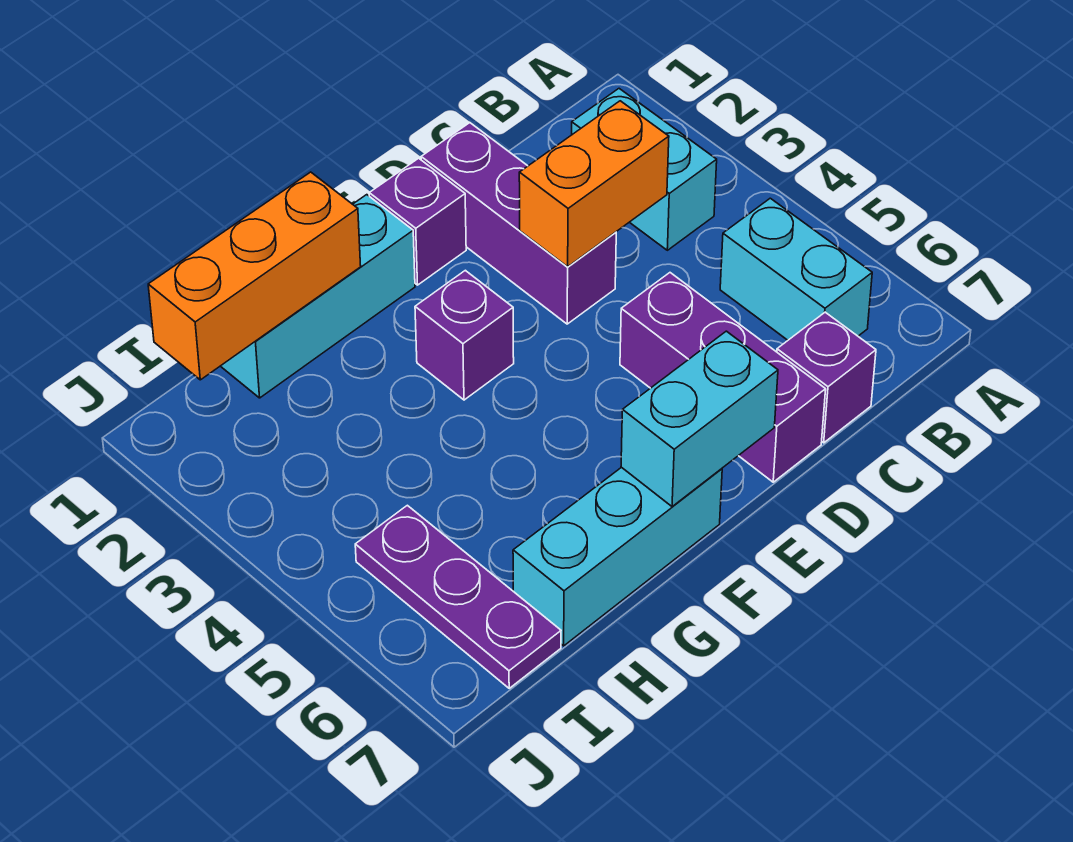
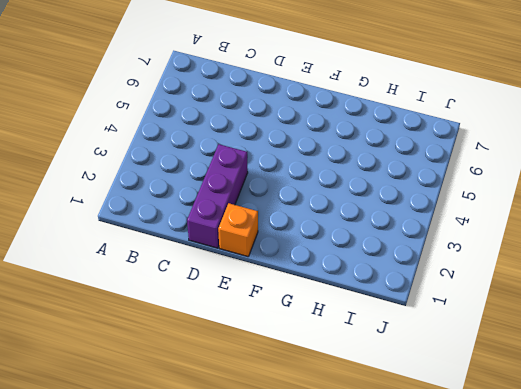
orange brick E1 level 1 -> purple brick E1 level 1
none -> cyan brick B2:B3 level 1
none -> cyan brick B5:B6 level 1
none -> purple brick C7 level 1

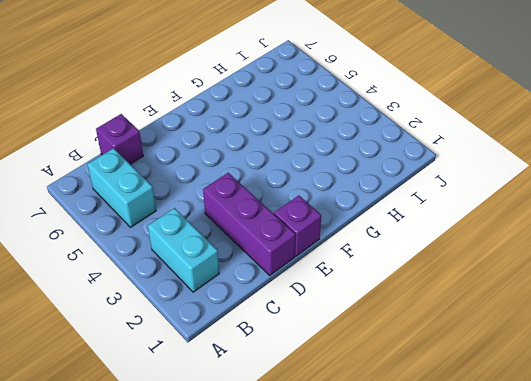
none -> purple brick D5:D7 level 1
none -> cyan brick F1:H1 level 1
none -> purple brick F3 level 1

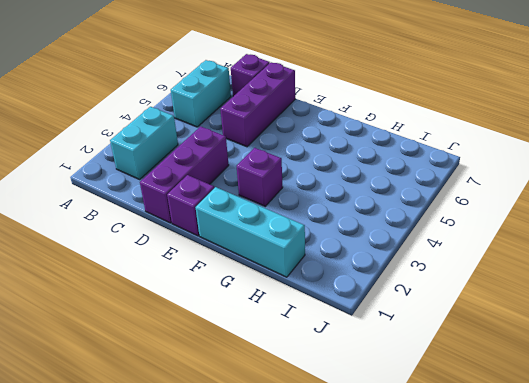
none -> cyan brick F7:H7 level 1
none -> purple plate I5:I7 level 1
none -> orange brick C3:D3 level 2

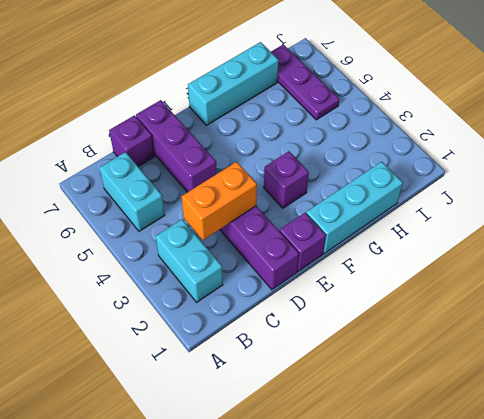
none -> cyan brick E7:F7 level 2
none -> orange brick G1:I1 level 2

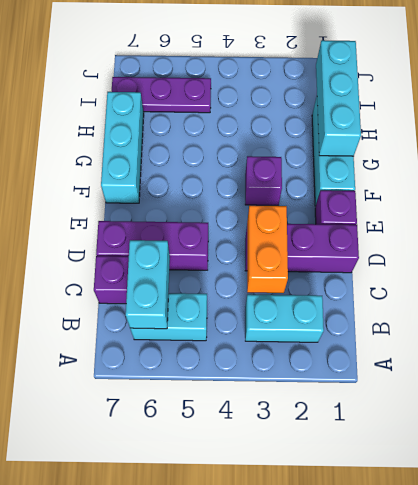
cyan brick B6:C6 level 2 -> cyan brick E7:F7 level 2
cyan brick G1:I1 level 2 -> orange brick G1:I1 level 2

